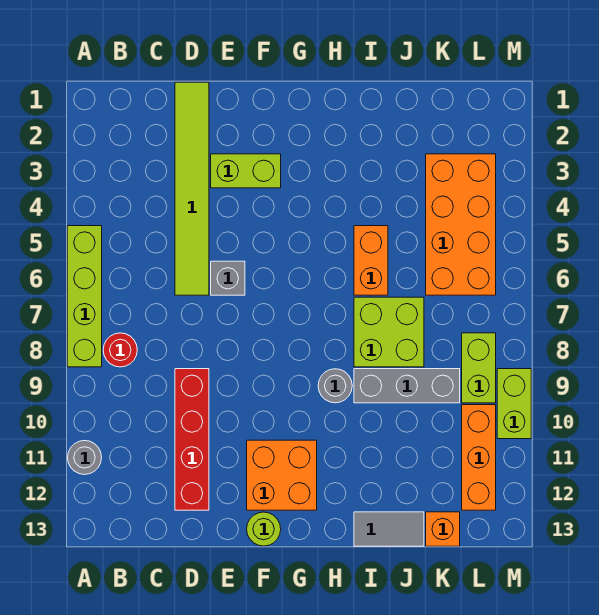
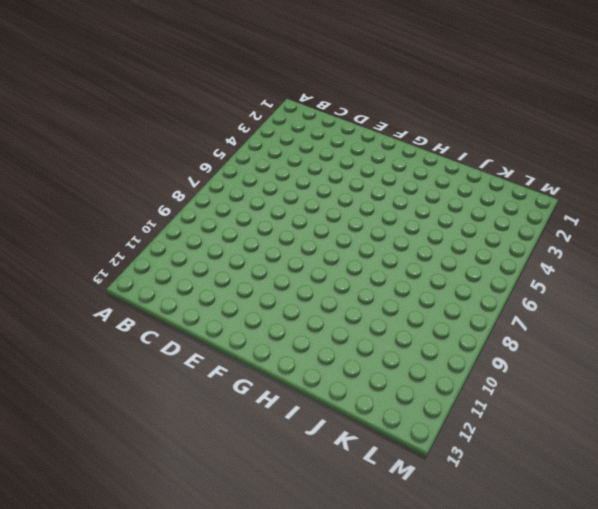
none -> lime brick A5:A8 level 1
none -> grey round brick A11 level 1
none -> red round brick B8 level 1

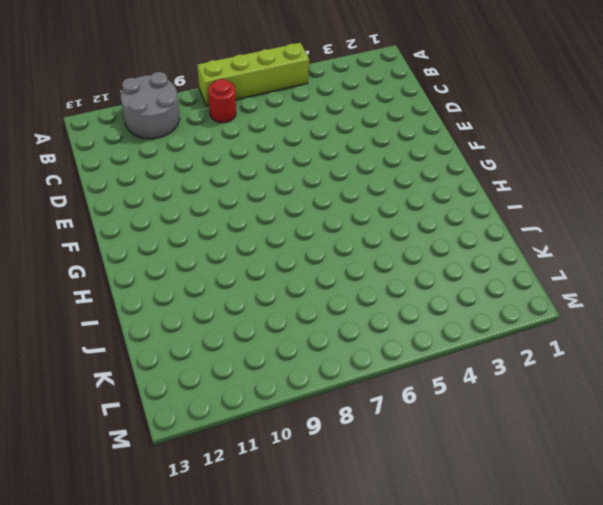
grey round brick A10:B11 level 1 -> grey round brick A11 level 1
none -> lime tile D1:D6 level 1
none -> red brick D9:D12 level 1
none -> lime brick E3:F3 level 1

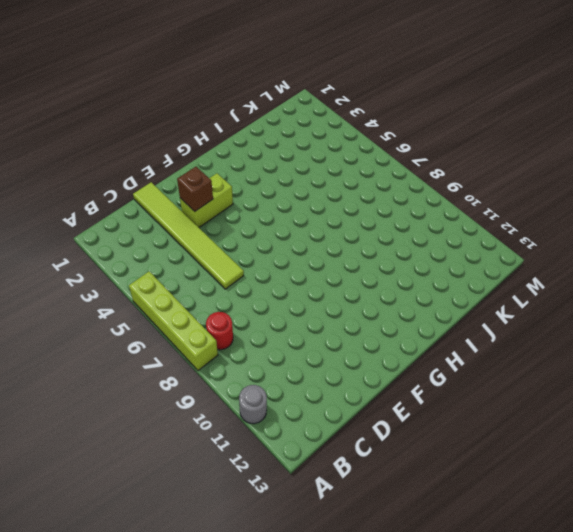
brown brick E3 level 2 -> none
none -> red brick D9:D12 level 1
none -> grey brick E6 level 1
none -> orange brick F11:G12 level 1

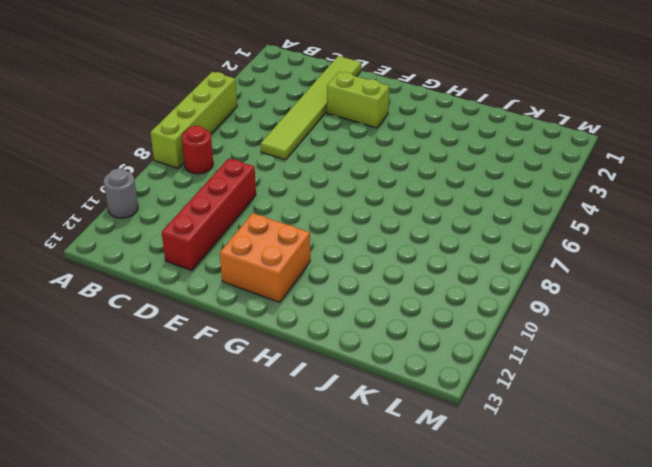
none -> grey brick E6 level 1
none -> lime round brick F13 level 1
none -> grey round brick H9 level 1

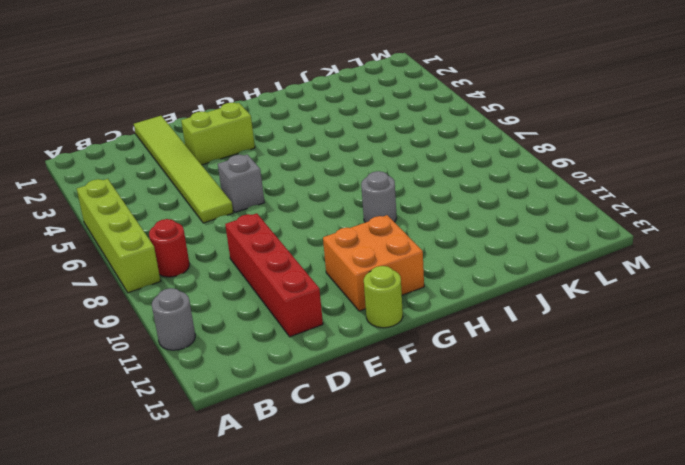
none -> orange brick I5:I6 level 1
none -> lime brick I7:J8 level 1
none -> grey brick I9:K9 level 1

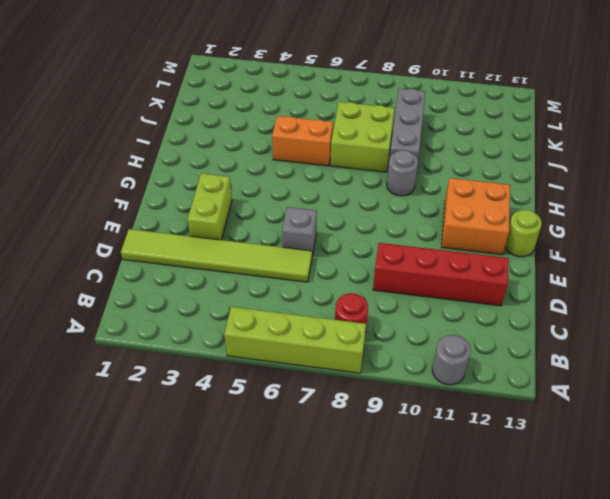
none -> grey tile I13:J13 level 1
none -> orange brick K3:L6 level 1
none -> orange brick K13 level 1

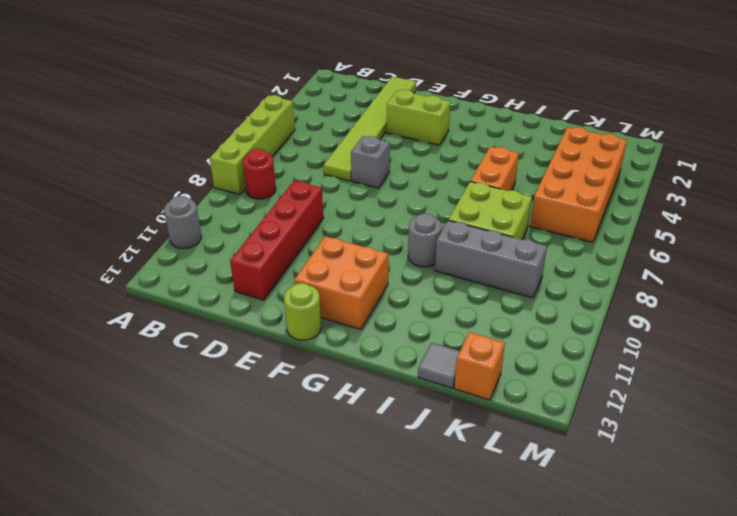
grey tile J13 level 1 -> grey tile I13:J13 level 1
none -> lime brick L8:L9 level 1
none -> orange brick L10:L12 level 1
none -> lime brick M9:M10 level 1

